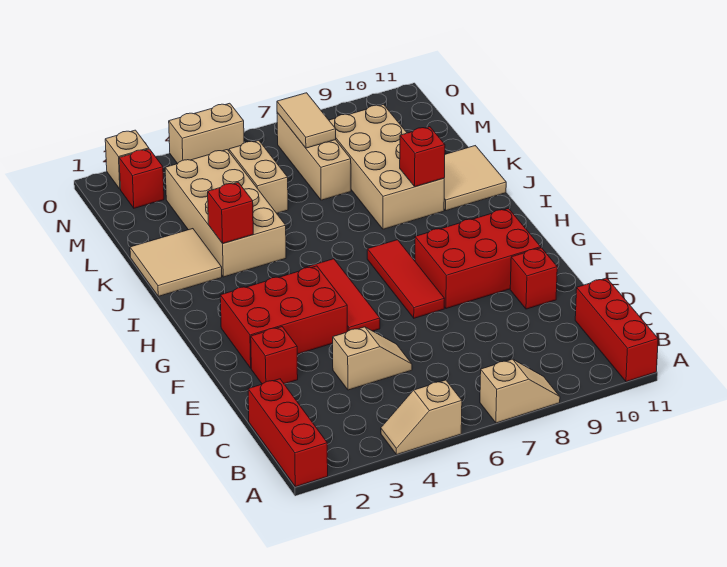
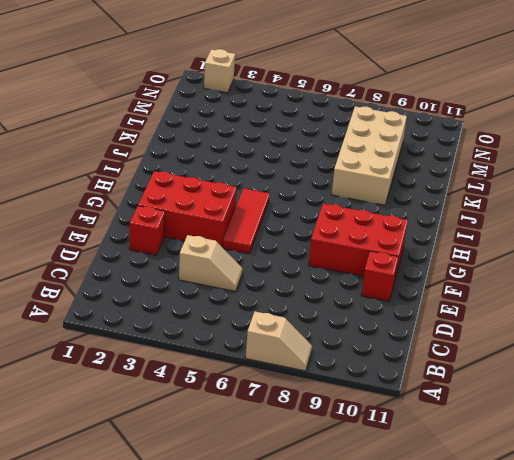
none -> red brick A1:C1 level 1
none -> tan slope A4:A5 level 1 top 5
none -> red brick A11:C11 level 1

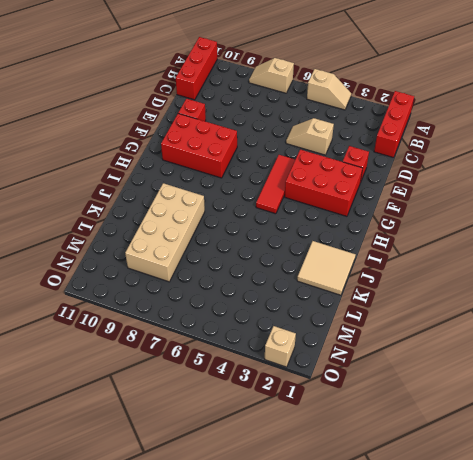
none -> red tile F7:H7 level 1
none -> tan brick J3:M4 level 1
none -> tan tile J10:K11 level 1

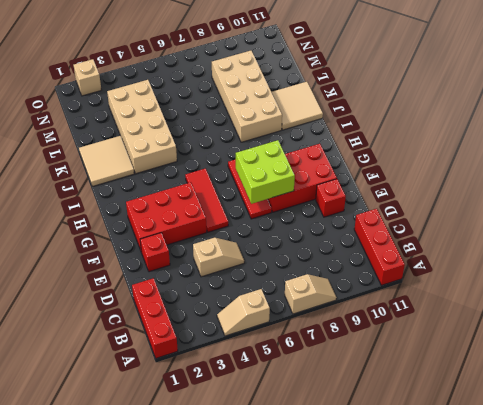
lime brick F7:G8 level 2 -> none
none -> tan brick L5:M5 level 1
none -> tan brick L7:N7 level 1
none -> red brick N2 level 1

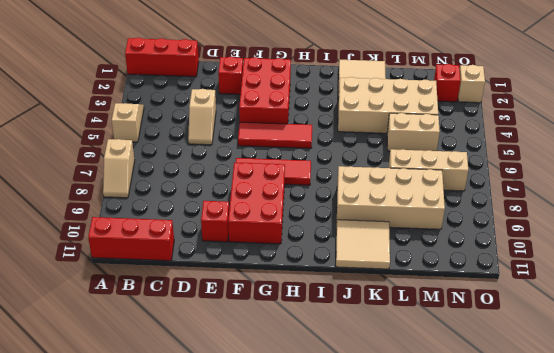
none -> tan brick O4:O5 level 1
none -> red brick J3 level 2
none -> red brick J9 level 2

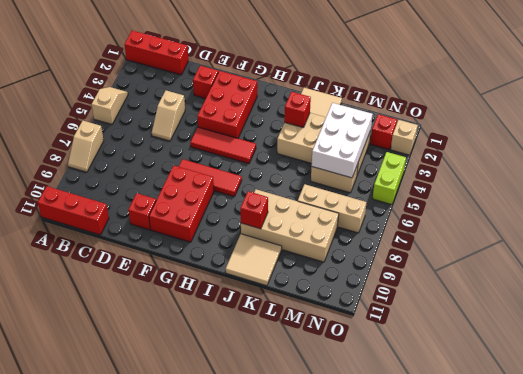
white brick L3:M5 level 2 -> none
lime brick O4:O5 level 1 -> tan brick O4:O5 level 1
none -> tan tile M7:N7 level 2

